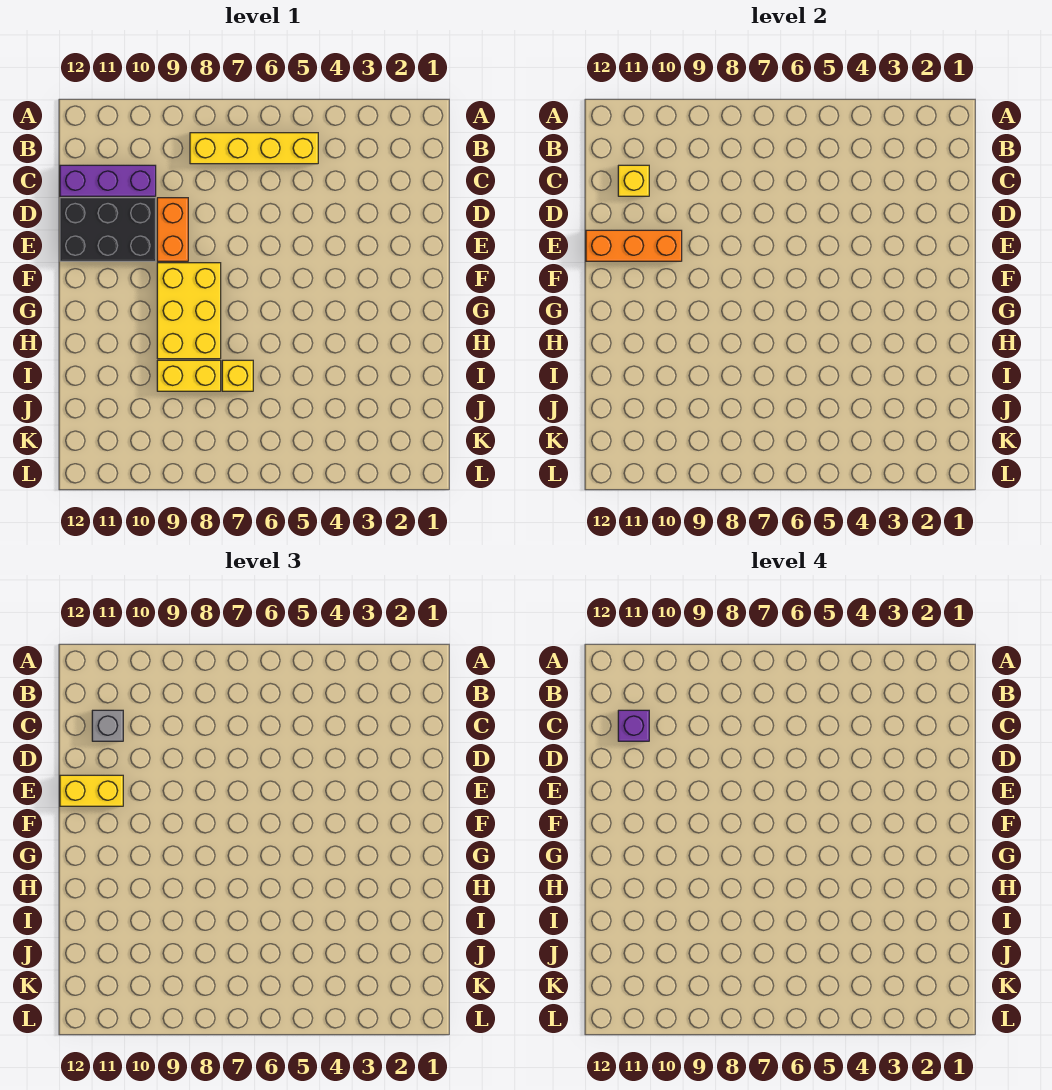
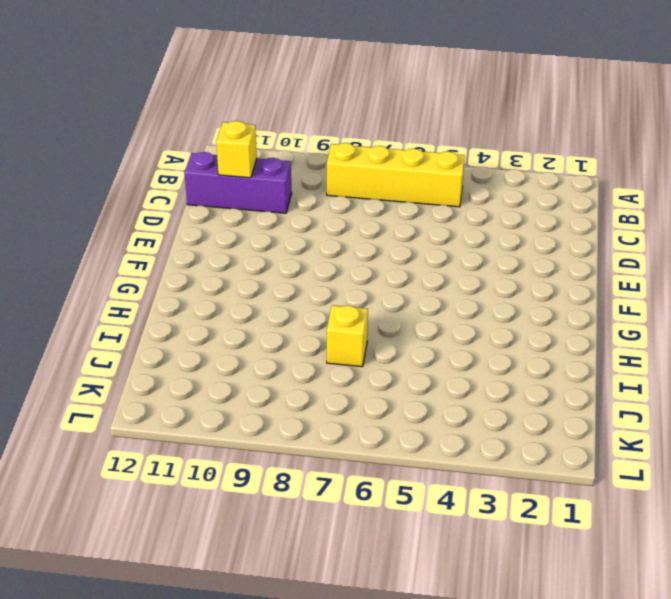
none -> orange brick D9:E9 level 1
none -> black brick D10:E12 level 1
none -> yellow brick F8:H9 level 1

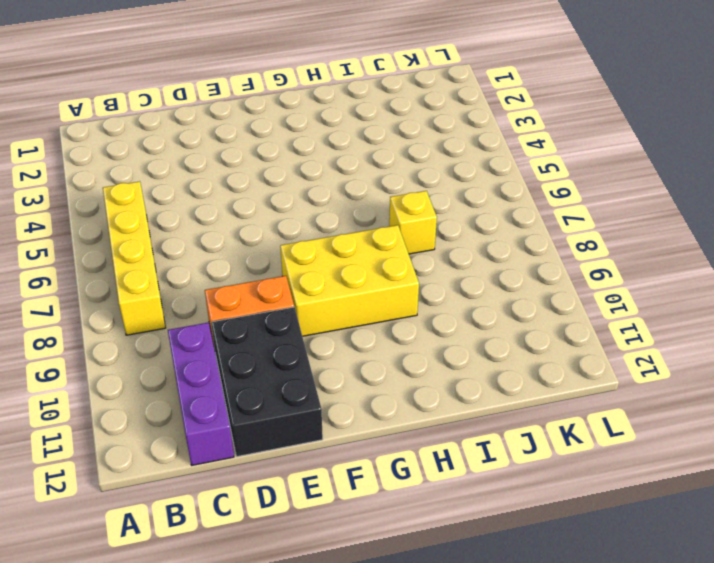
none -> yellow brick I8:I9 level 1
none -> yellow brick C11 level 2
none -> orange brick E10:E12 level 2

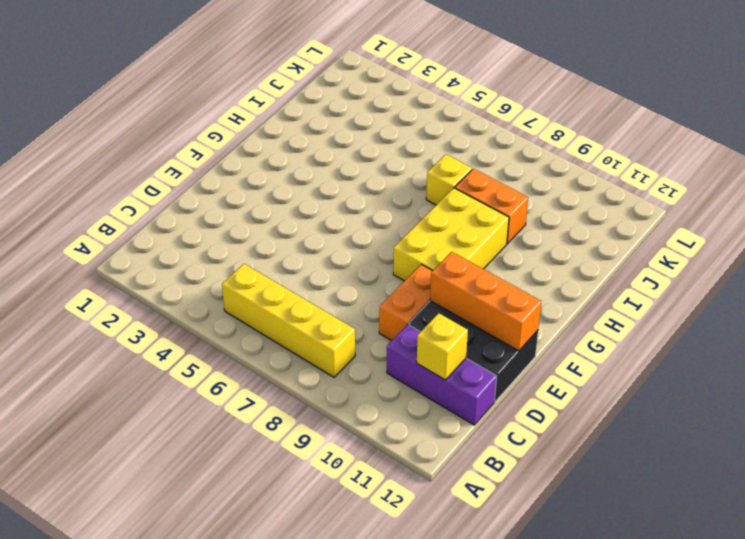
orange brick I8:I9 level 1 -> yellow brick I8:I9 level 1
none -> grey brick C11 level 3
none -> yellow brick E11:E12 level 3
none -> purple brick C11 level 4

